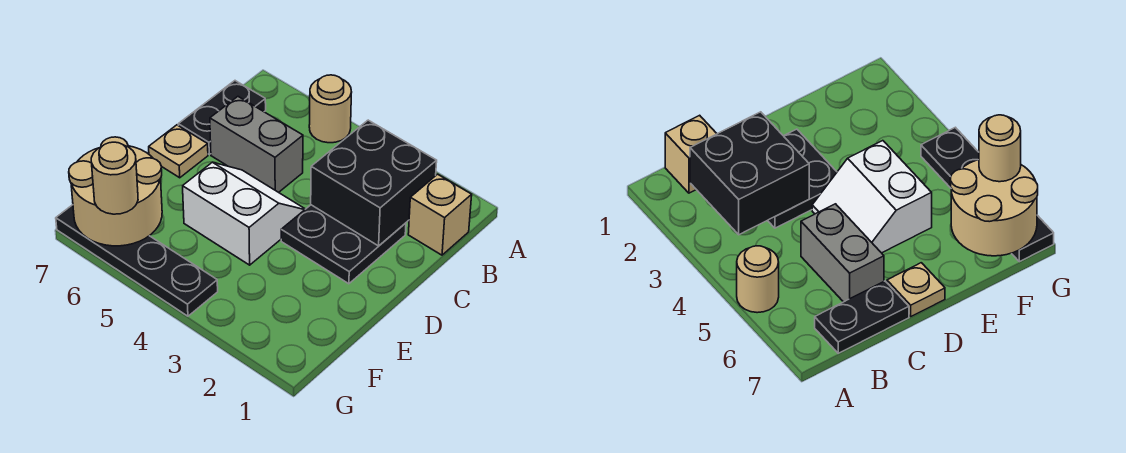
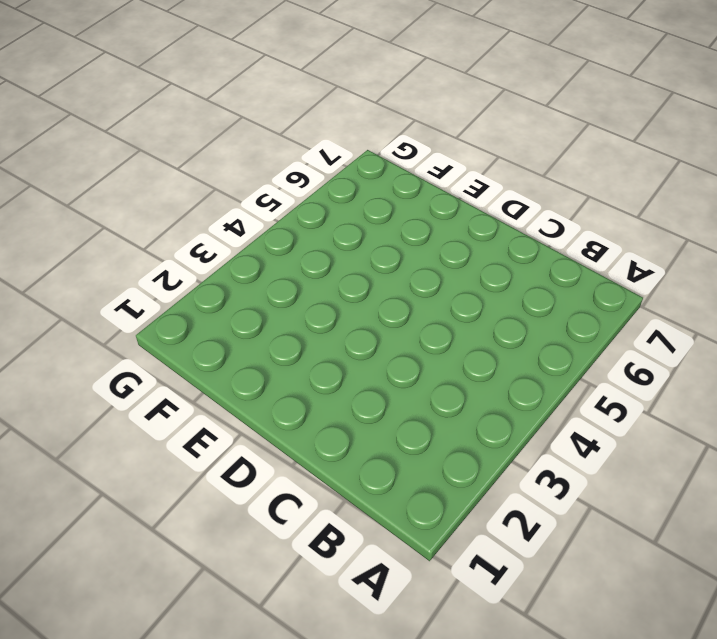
none -> tan round brick A5 level 1
none -> tan brick B1 level 1

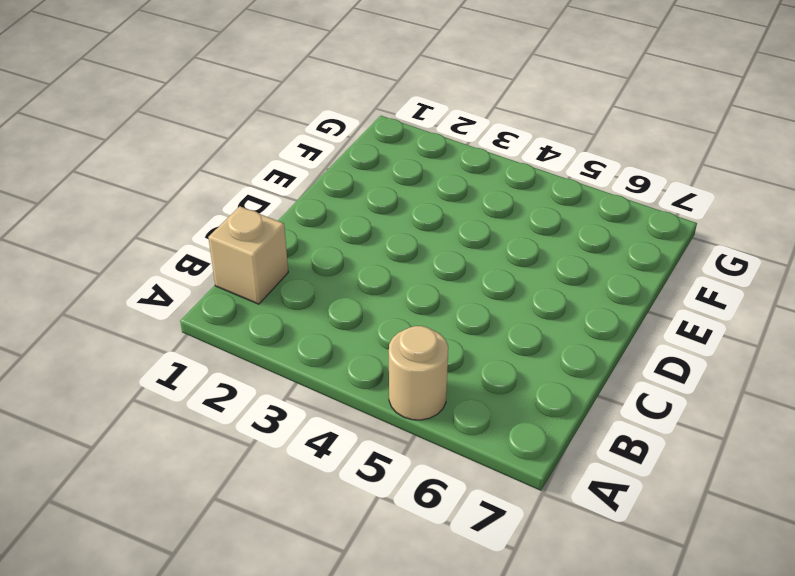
none -> black plate B7:C7 level 1
none -> black plate C2:D3 level 1

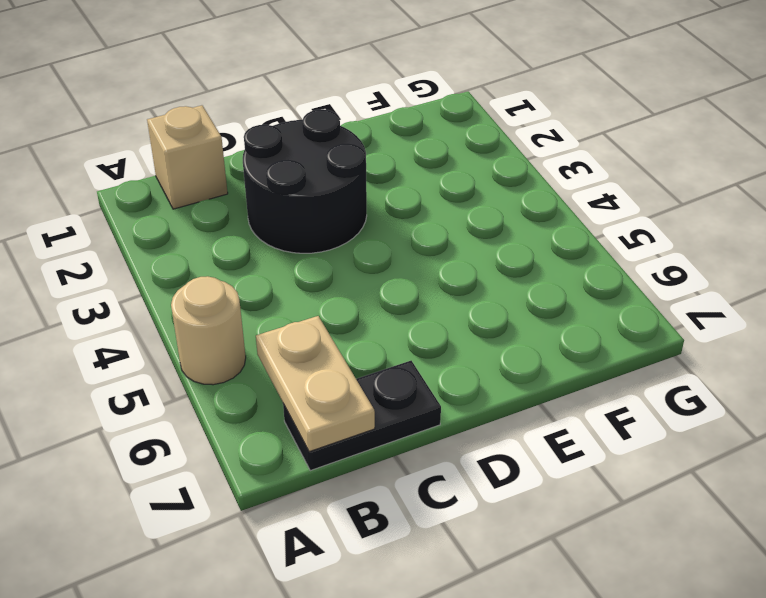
tan plate B6:B7 level 2 -> none
black round brick C2:D3 level 1 -> black plate C2:D3 level 1
none -> grey brick C5:C6 level 1
none -> white slope D4:E5 level 1 top E

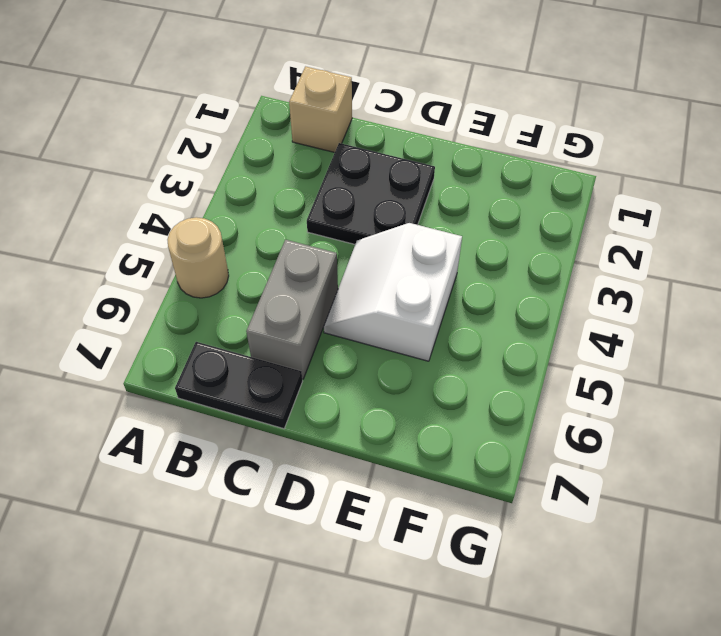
none -> tan plate D7 level 1
none -> black plate G4:G7 level 1

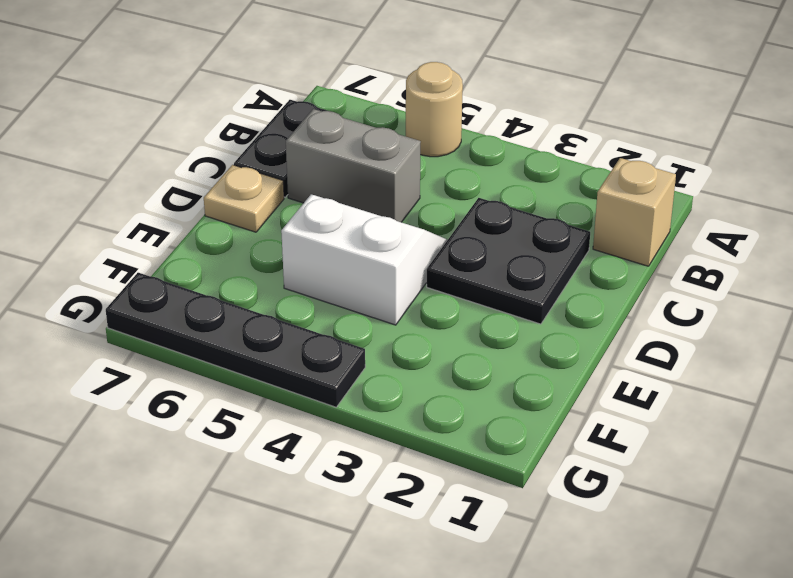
none -> black brick B2:C3 level 2
none -> tan round brick F6:G7 level 2

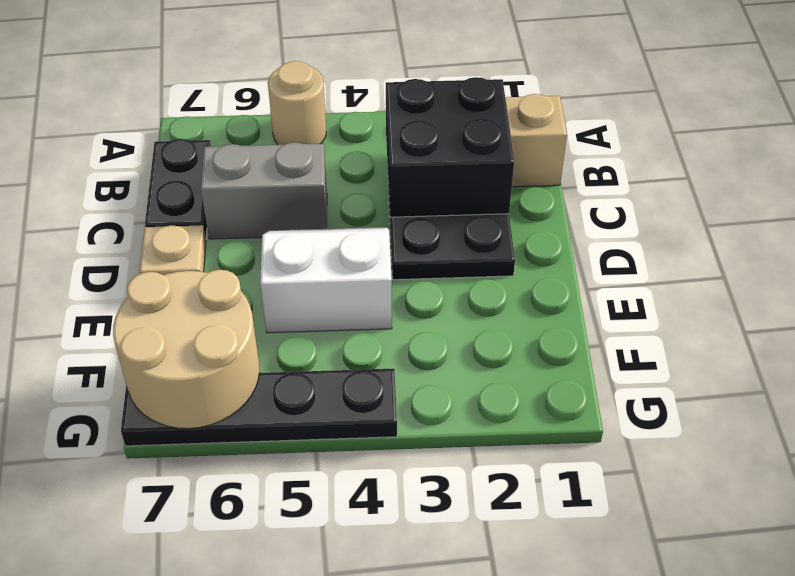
none -> tan round brick G6 level 3

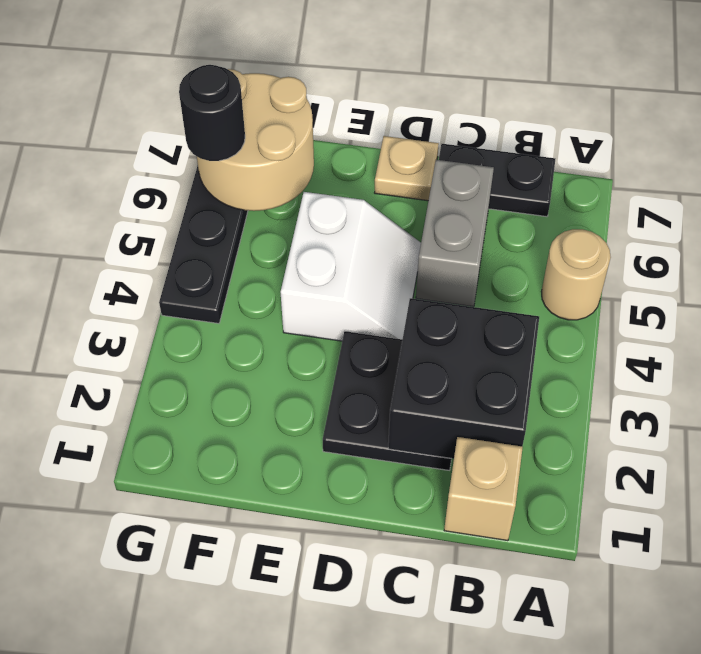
black round brick G6 level 3 -> tan round brick G6 level 3

